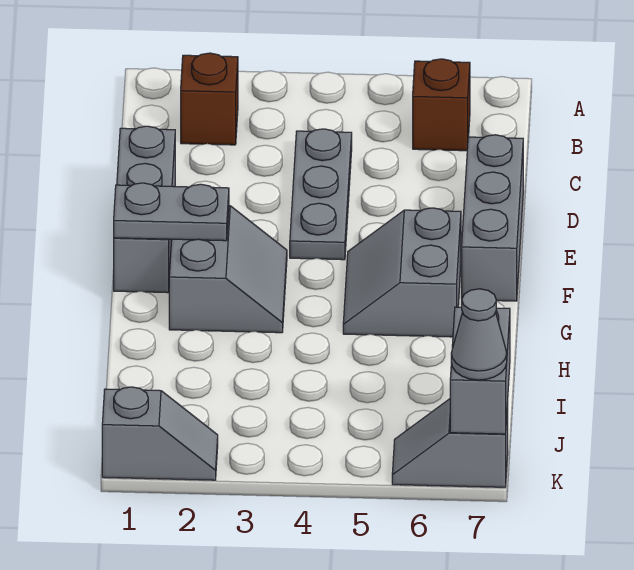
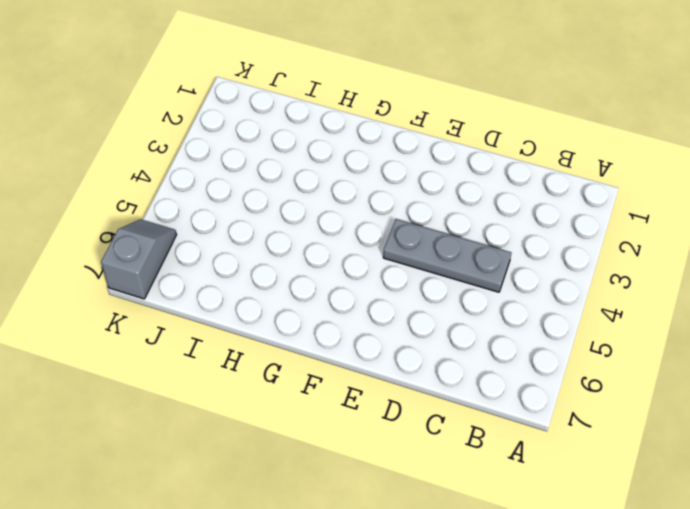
none -> brown brick B2 level 1
none -> brown brick B6 level 1
none -> grey brick D1:F1 level 1

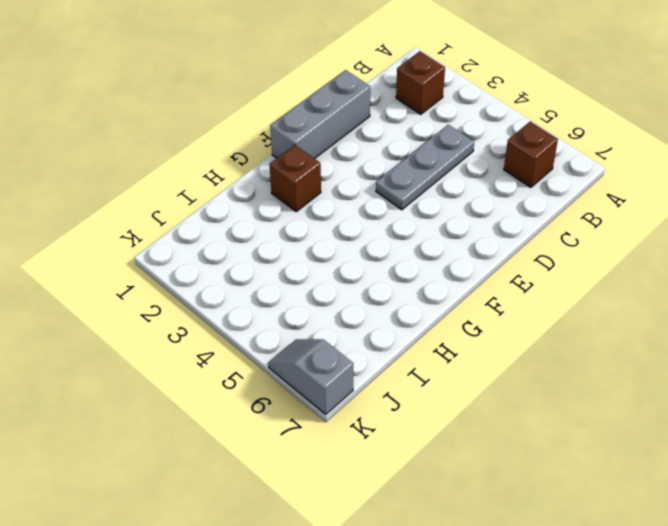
brown brick G2 level 1 -> grey slope F2:G3 level 1 top 2
none -> grey brick D7:F7 level 1
none -> grey slope F5:G6 level 1 top 6
none -> grey slope K1:K2 level 1 top 1

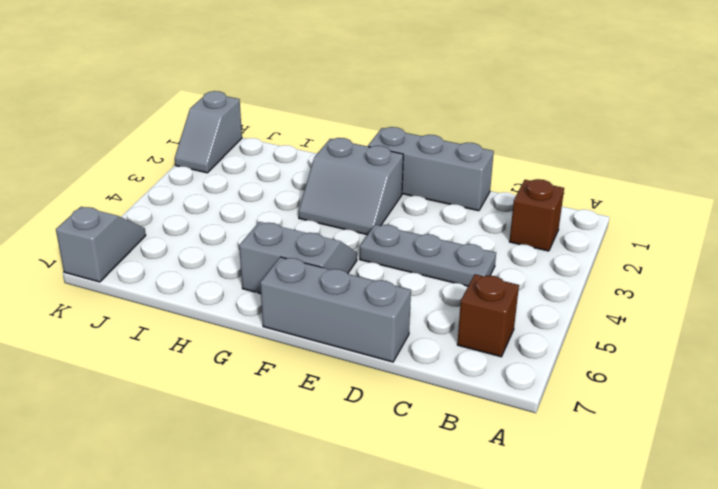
none -> grey plate F1:F2 level 2
none -> grey brick J7:K7 level 2
none -> grey cone K7 level 3

